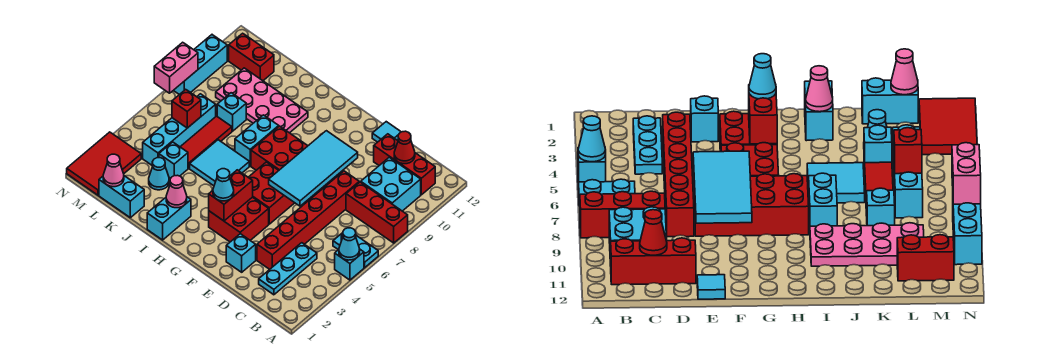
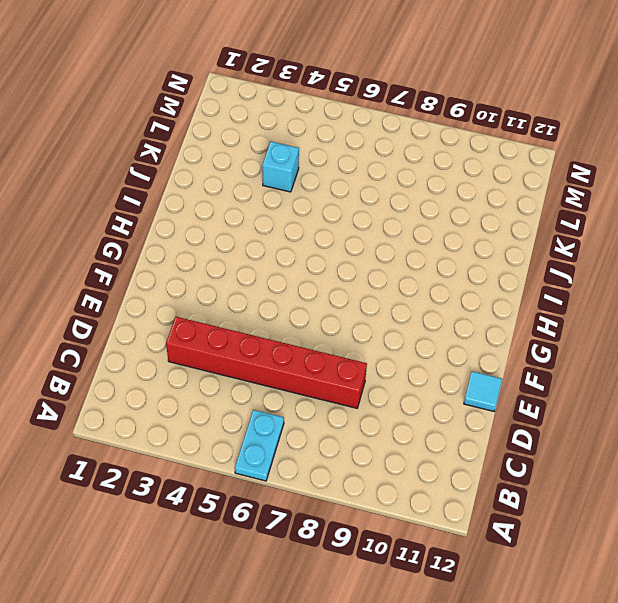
none -> cyan brick A5 level 1
none -> red brick A8:C8 level 1
none -> cyan brick B9:C10 level 1
none -> red brick B11:D11 level 1

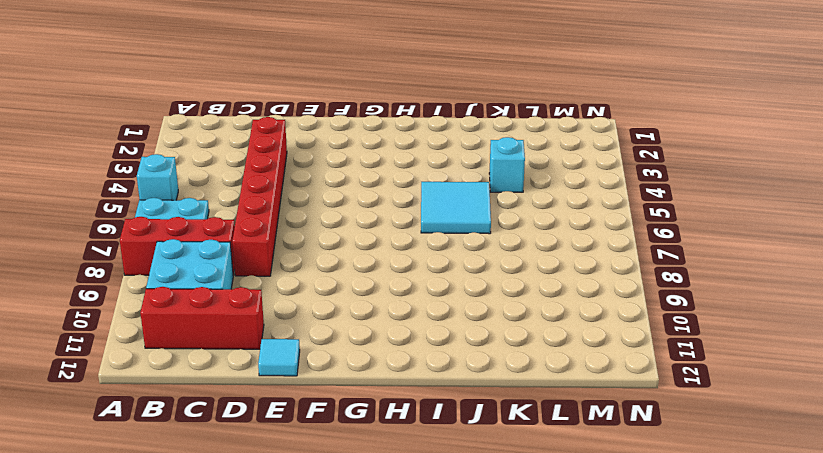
none -> cyan plate C2:C4 level 1
none -> cyan brick E2 level 1
none -> red brick E7:H8 level 1
none -> red brick F3:G4 level 1

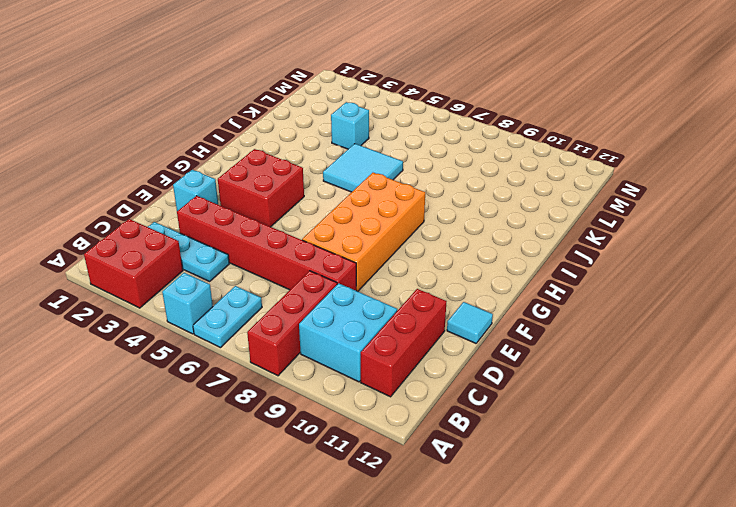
red brick A2:B3 level 1 -> red brick F5:G6 level 1
orange brick E7:H8 level 1 -> red brick E7:H8 level 1
none -> cyan brick I1:I2 level 1
none -> cyan brick I7:I8 level 1
none -> pink plate I9:L10 level 1
none -> cyan brick K1:L1 level 1

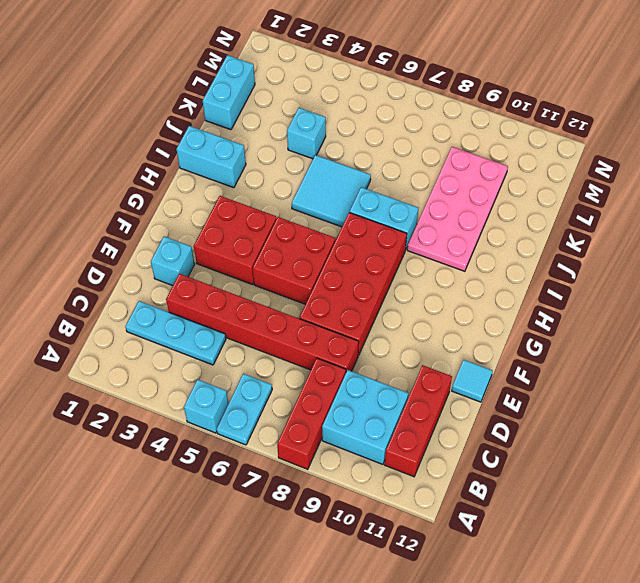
none -> cyan cone K3 level 1
none -> red tile K5:K7 level 1
none -> cyan brick K8 level 1
none -> cyan brick L4:L7 level 1

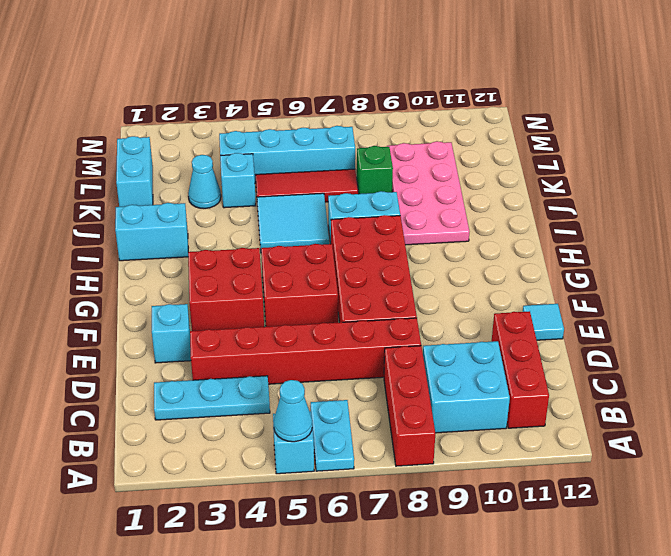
green brick K8 level 1 -> cyan brick K8 level 1
none -> red brick L11:M11 level 1
none -> red tile M1:N3 level 1
none -> cyan brick N8:N10 level 1
none -> red cone C11 level 2

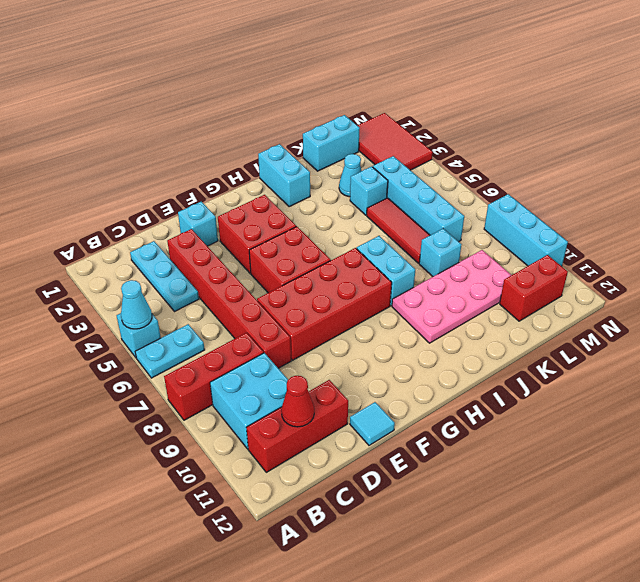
none -> cyan tile I5:J6 level 1
none -> cyan tile E6:F9 level 2
none -> red brick G3:G4 level 2
none -> pink cone I2 level 2

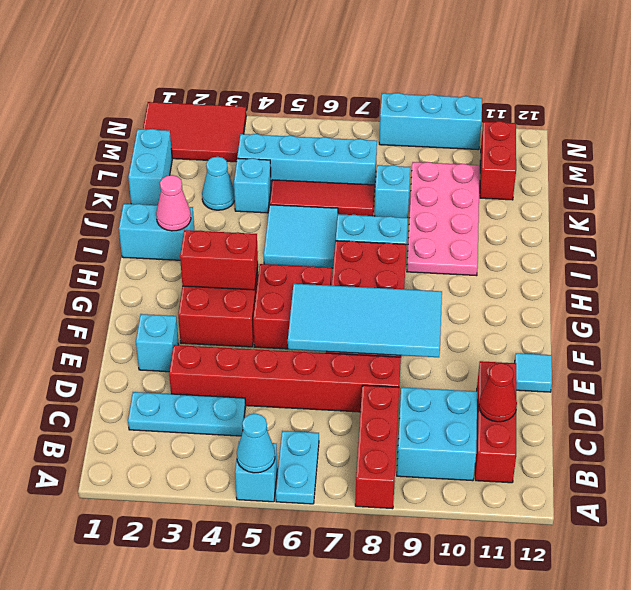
none -> pink cone L1 level 2
none -> red brick L6 level 2
none -> pink brick N7:N8 level 2
none -> cyan cone G3 level 3

